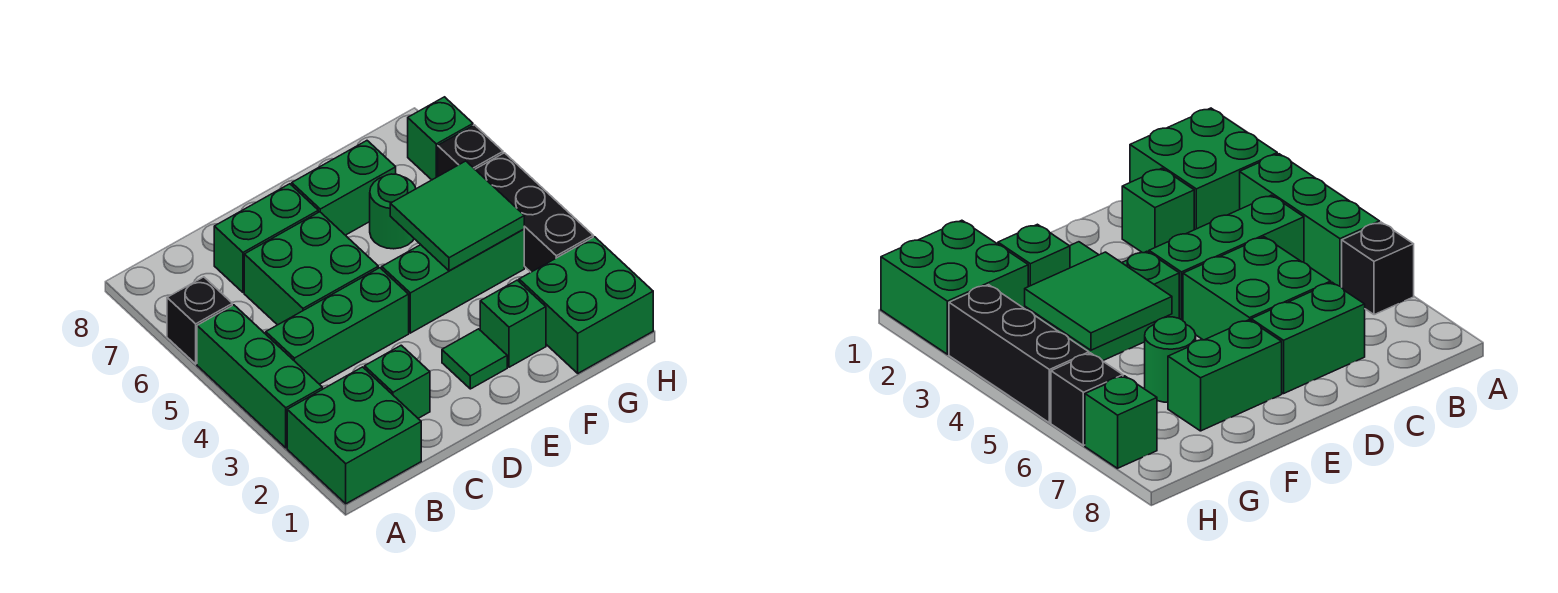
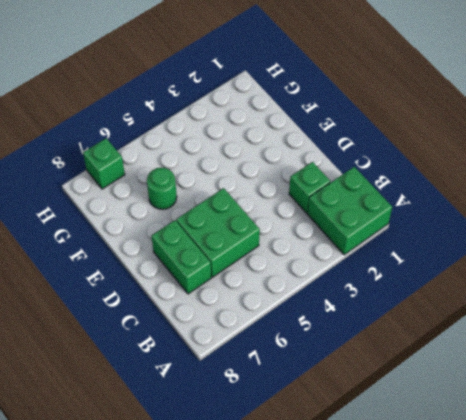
none -> green brick A3:A5 level 1
none -> black brick A6 level 1
none -> green brick B4:D4 level 1

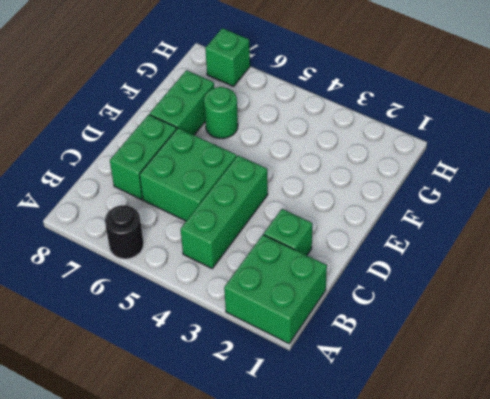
black round brick A6 level 1 -> black brick A6 level 1
none -> green brick A3:A5 level 1
none -> green tile E2 level 1
none -> green brick E4:G4 level 1

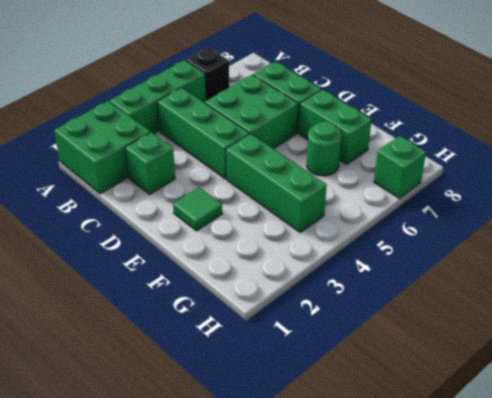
none -> green brick F2 level 1
none -> green brick G1:H2 level 1
none -> black brick H3:H5 level 1

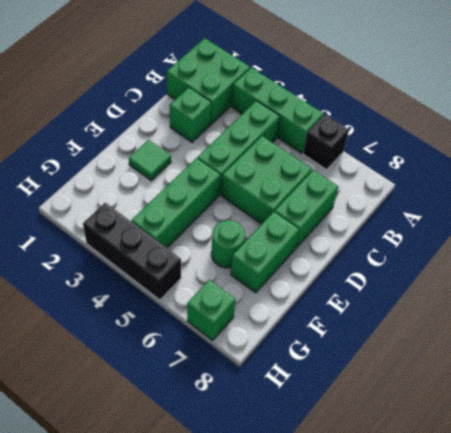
none -> green brick F2 level 1
none -> green brick G1:H2 level 1
none -> black brick H6 level 1

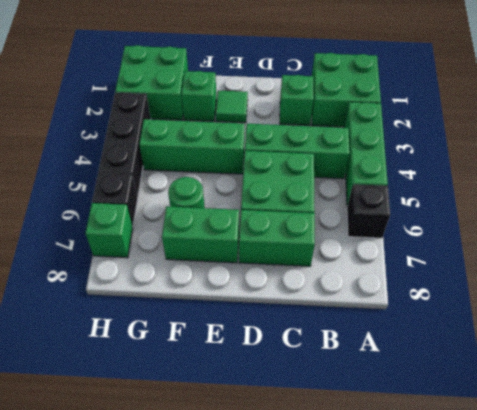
none -> green tile F4:G5 level 2

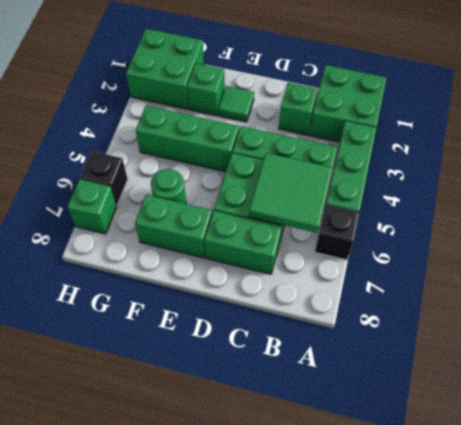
green tile B5:C6 level 2 -> green tile F4:G5 level 2
none -> black brick H3:H5 level 1

